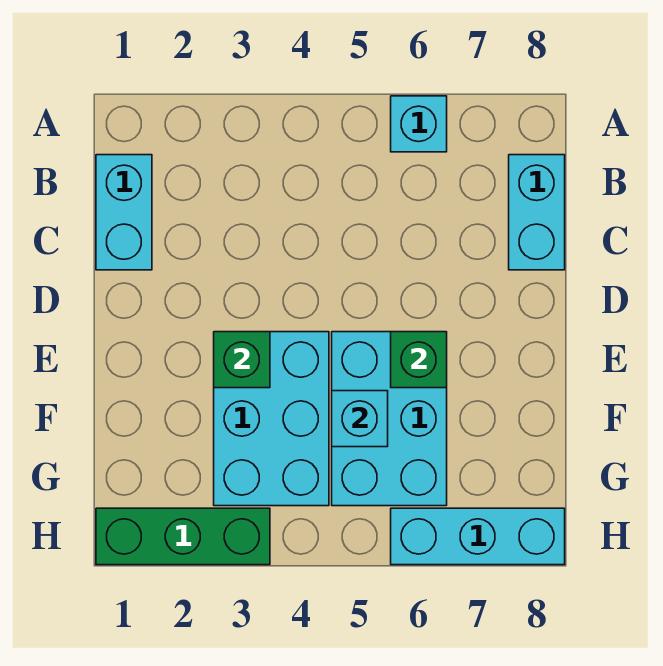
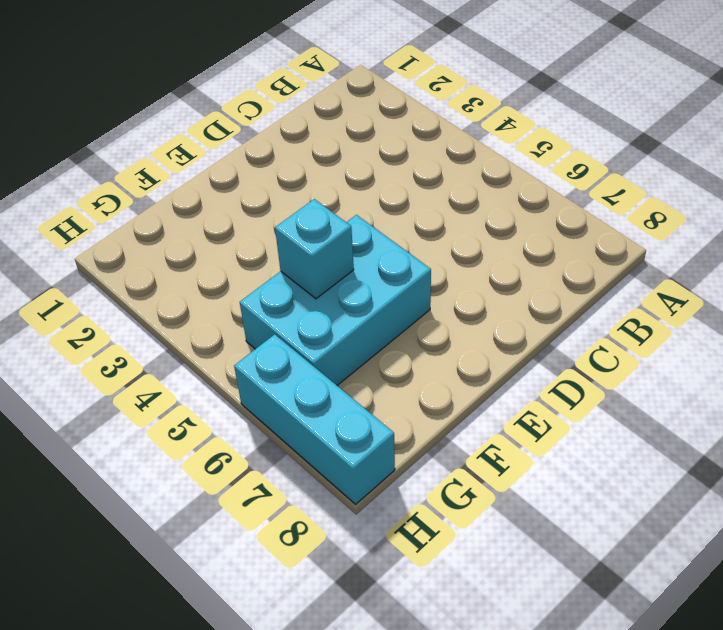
none -> cyan brick A6 level 1
none -> cyan brick B1:C1 level 1

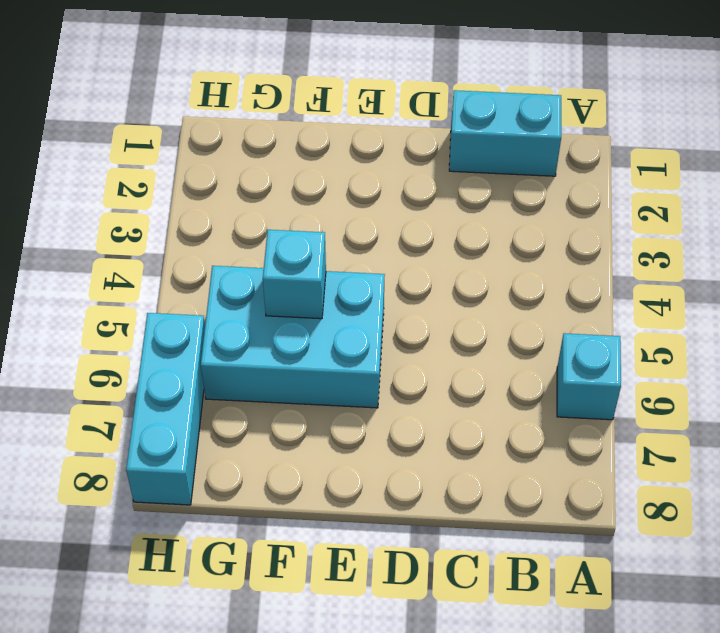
none -> cyan brick B8:C8 level 1
none -> cyan brick E3:G4 level 1

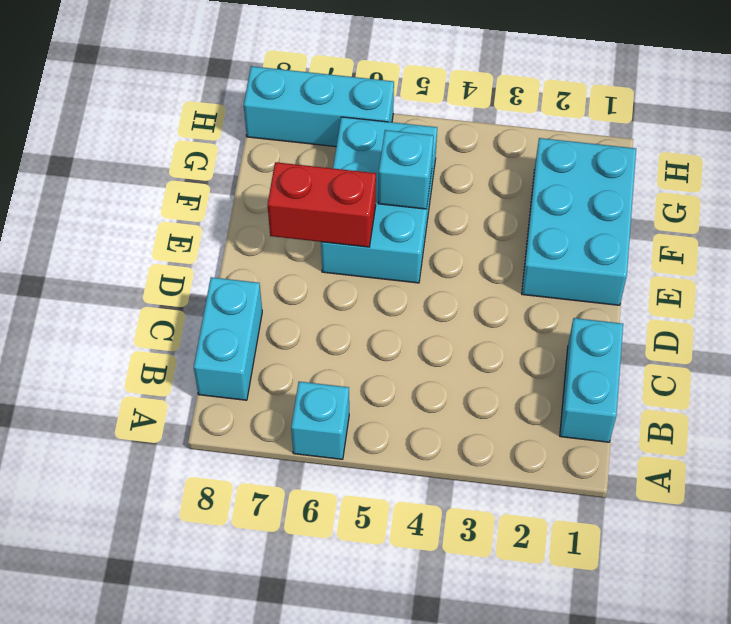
cyan brick E1:G2 level 1 -> cyan brick E3:G4 level 1
red brick E6:E7 level 2 -> green brick E6 level 2
none -> green brick H1:H3 level 1
none -> green brick E3 level 2

